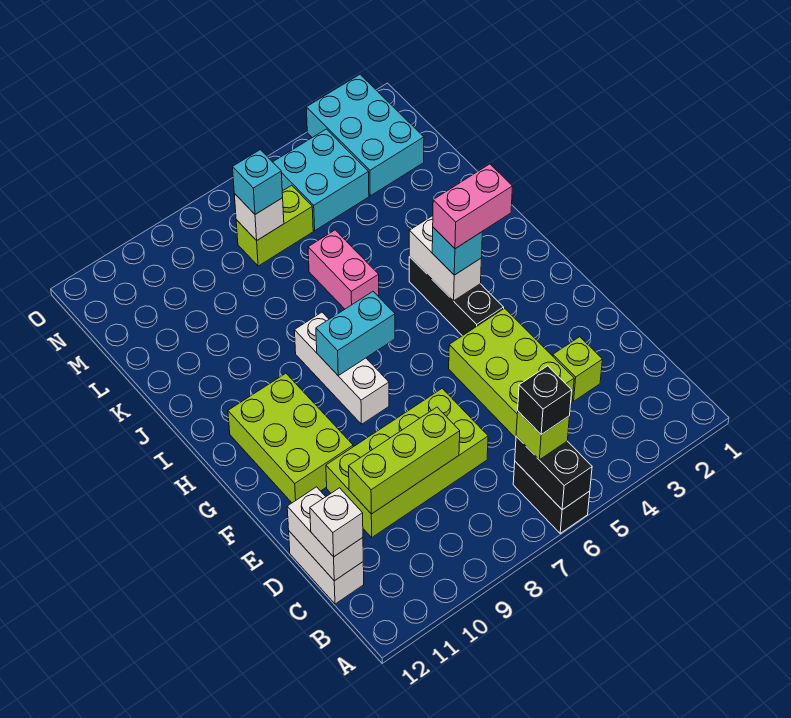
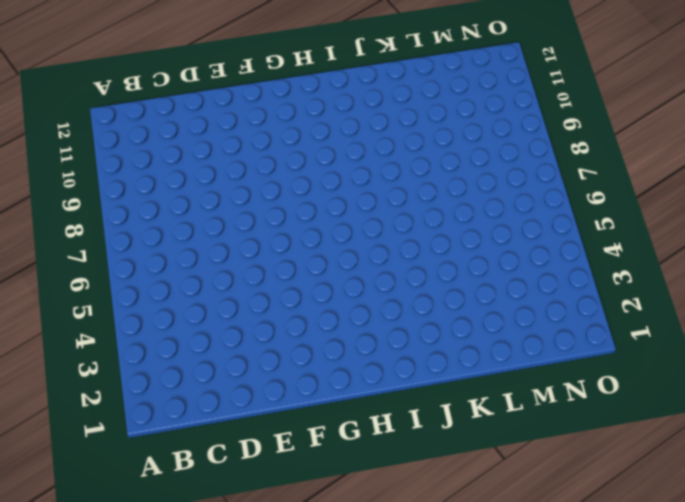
none -> black brick A6:B6 level 1
none -> white brick C12:D12 level 1
none -> lime brick D3 level 1

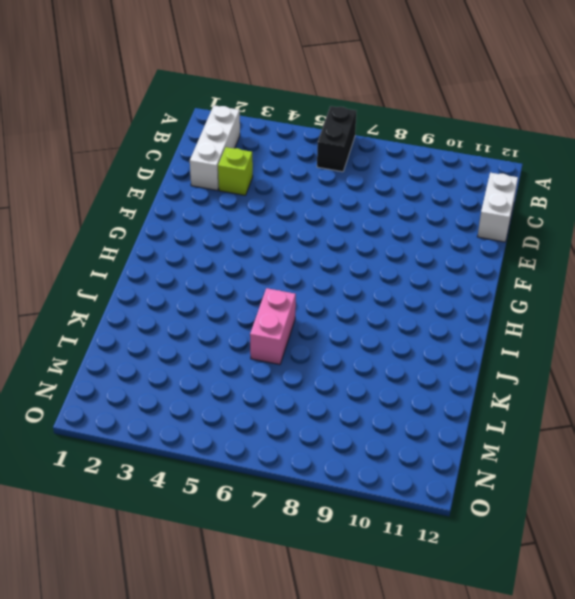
white brick B2:D2 level 1 -> white brick G8:I8 level 1
none -> lime brick D4:F5 level 1
none -> lime brick D7:E10 level 1
none -> lime brick F10:H11 level 1

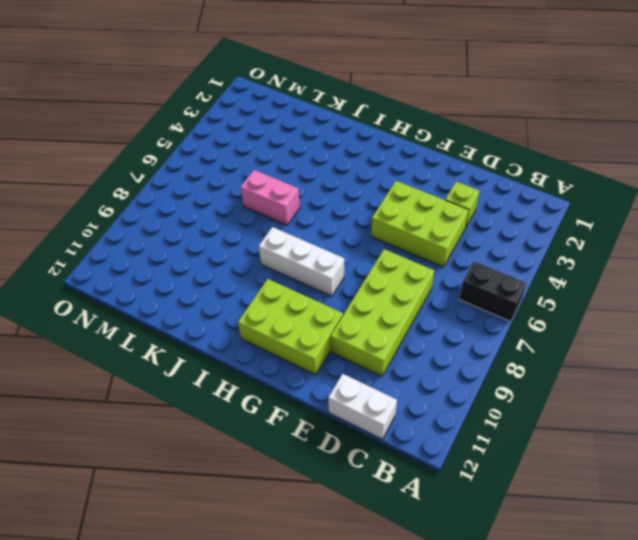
none -> black brick G4:I4 level 1
none -> cyan brick M2:O3 level 1
none -> cyan brick M4:N5 level 1

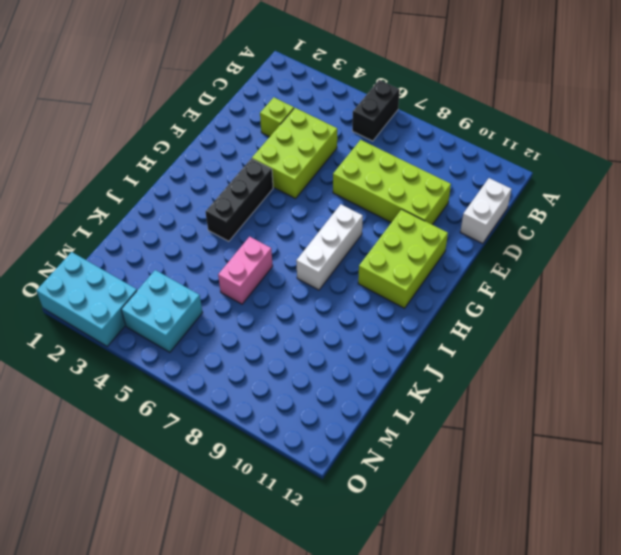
cyan brick N1:O3 level 1 -> cyan brick M2:O3 level 1
none -> lime brick M6:M7 level 1
none -> black brick A6:B6 level 2
none -> white brick C12:D12 level 2

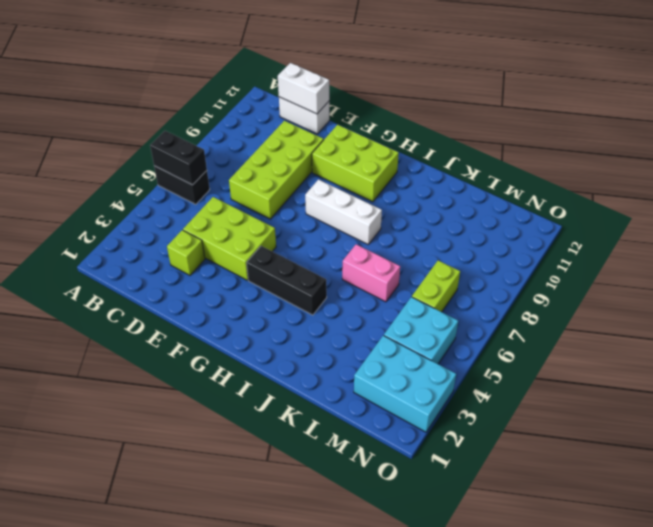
none -> lime brick D8:D10 level 2
none -> white brick H4:I4 level 2
none -> cyan brick H7:H8 level 2

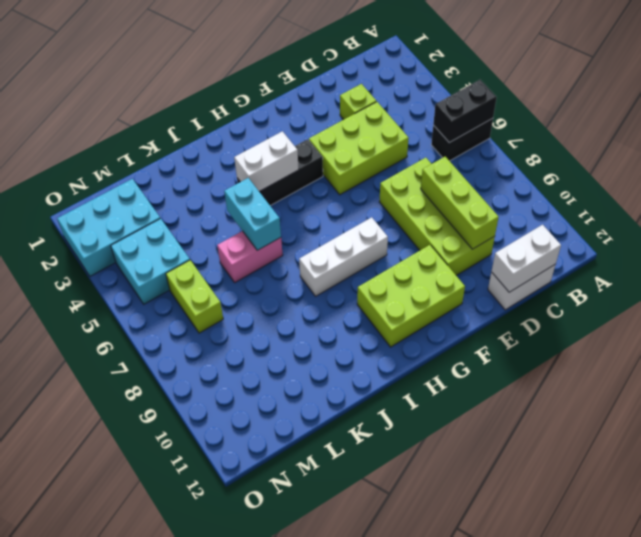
cyan brick J5:J6 level 2 -> cyan brick H7:H8 level 2
none -> white brick M7 level 2
none -> lime brick B6 level 3
none -> white brick C12 level 3

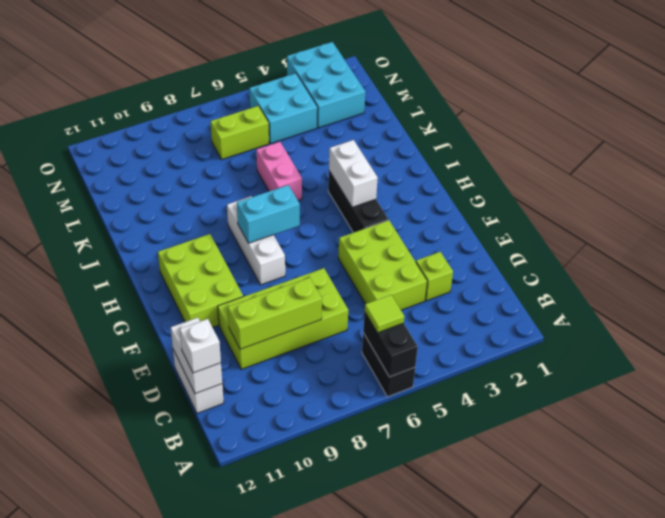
lime tile B6 level 3 -> lime brick B6 level 3
none -> white brick M7 level 2
none -> cyan brick H4 level 3
none -> cyan brick M7 level 3

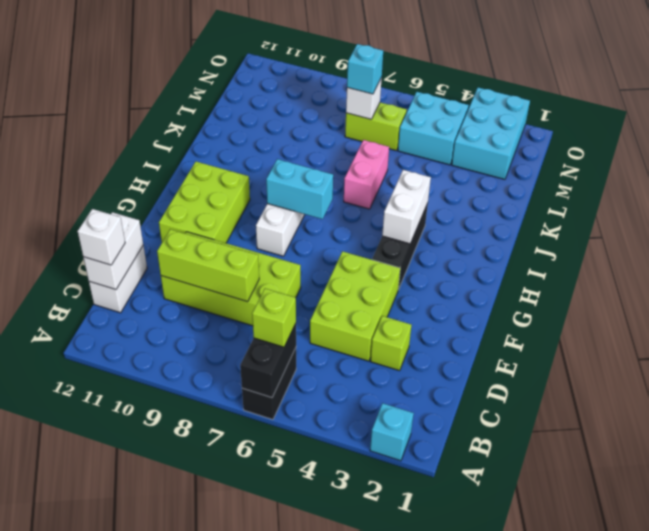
cyan brick A2 level 1 -> cyan brick H4 level 3
none -> black brick B6 level 4
none -> pink brick H3:H4 level 4

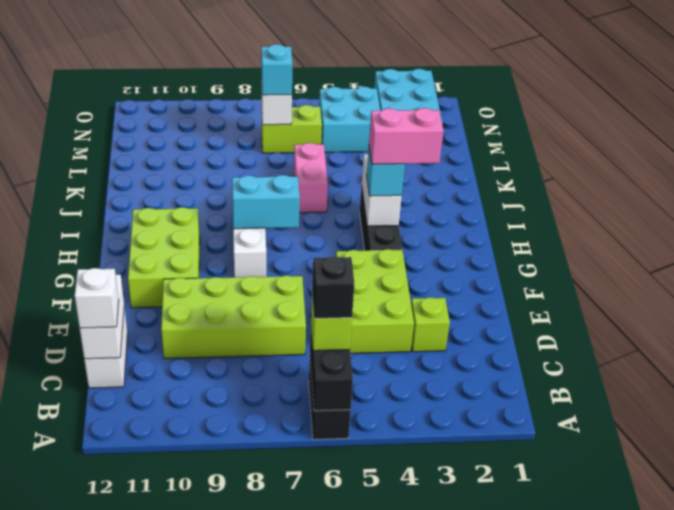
none -> lime brick D8:D10 level 2

